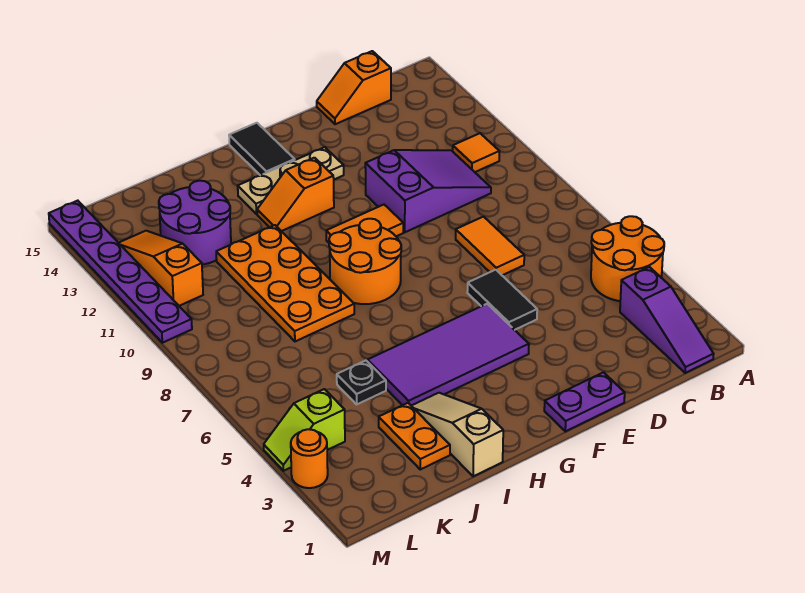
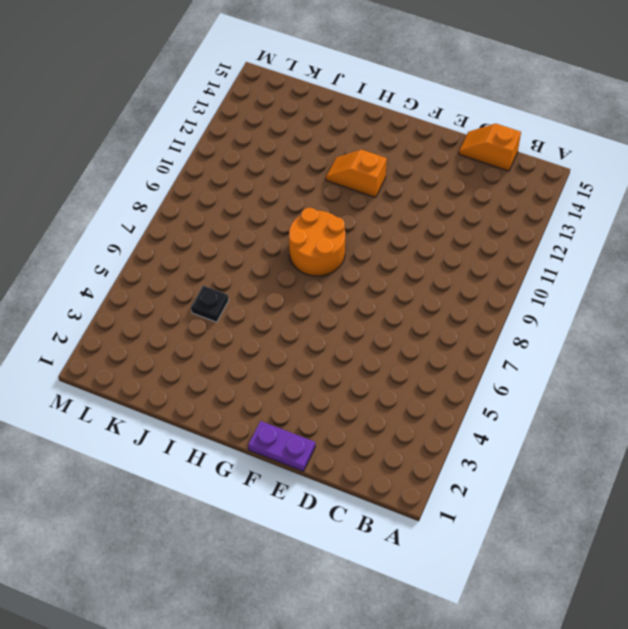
none -> orange round brick A4:B5 level 1
none -> purple slope B1:B3 level 1 top 3
none -> orange tile B11 level 1

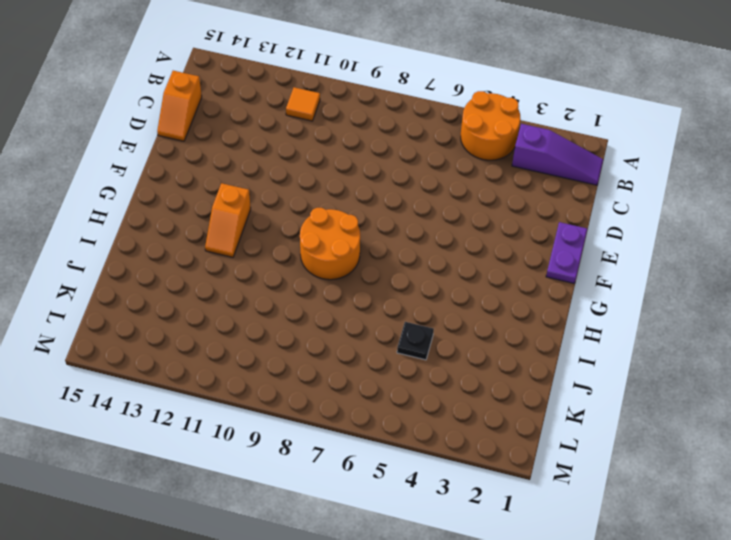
none -> purple slope C10:E11 level 1 top E
none -> orange tile D7:D8 level 1
none -> black tile E5:E6 level 1

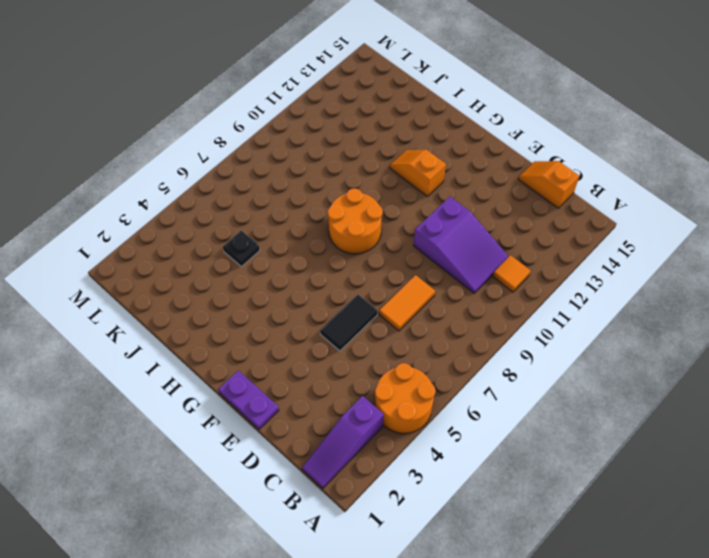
none -> purple tile F4:I5 level 1
none -> orange tile F10:G10 level 1
none -> tan plate F13:H13 level 1

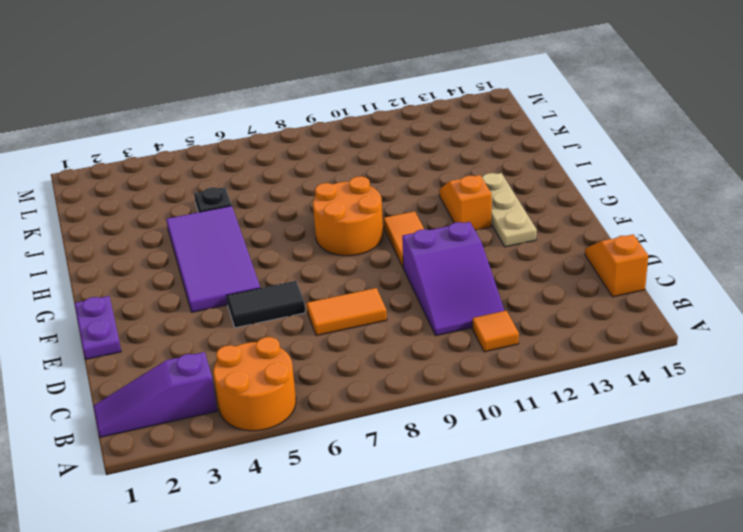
none -> black tile G14:G15 level 1
none -> tan slope I1:I3 level 1 top 1
none -> orange plate I8:J11 level 1

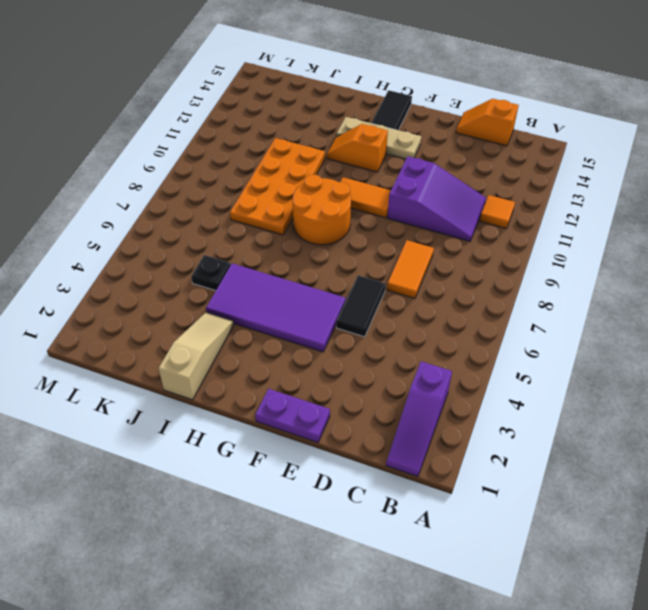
none -> orange round brick A4:B5 level 1
none -> orange plate J2:J3 level 1
none -> purple round brick J12:K13 level 1

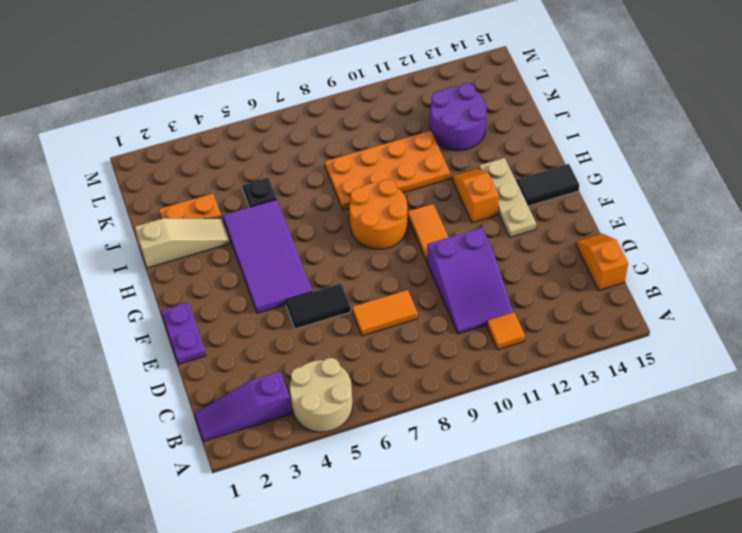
tan round brick A4:B5 level 1 -> orange round brick A4:B5 level 1
none -> lime slope L4:M4 level 1 top L
none -> orange slope L11:L13 level 1 top 11
none -> orange round brick M3 level 1

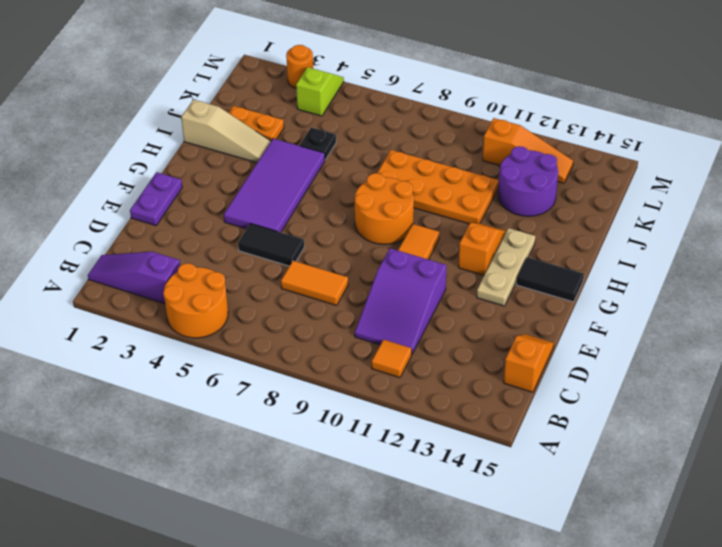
none -> purple plate M10:M15 level 1

